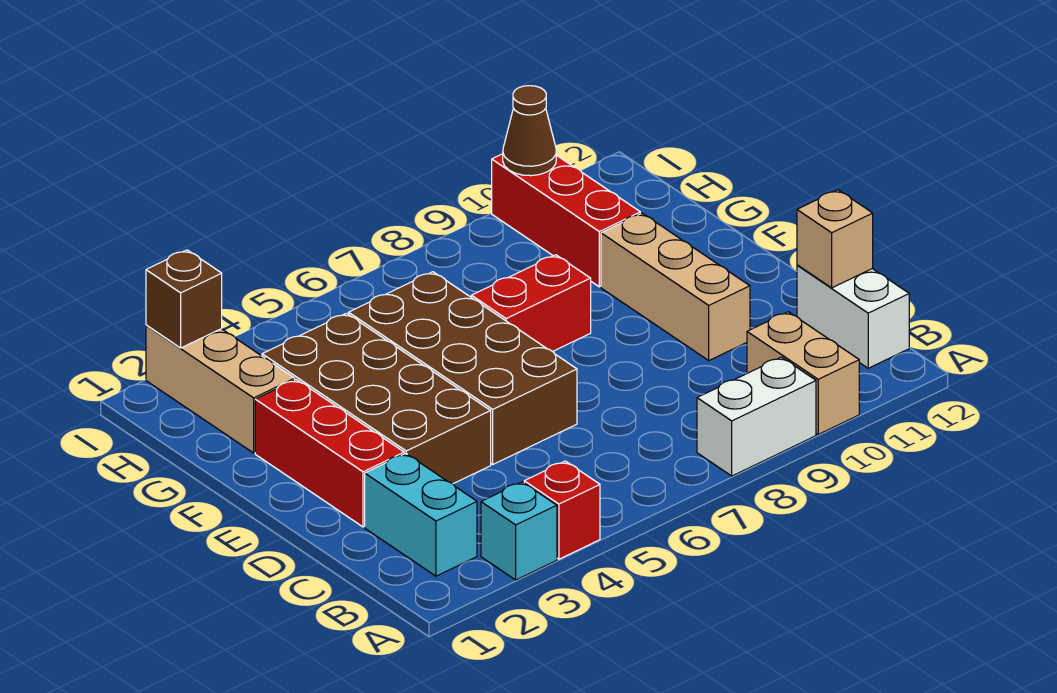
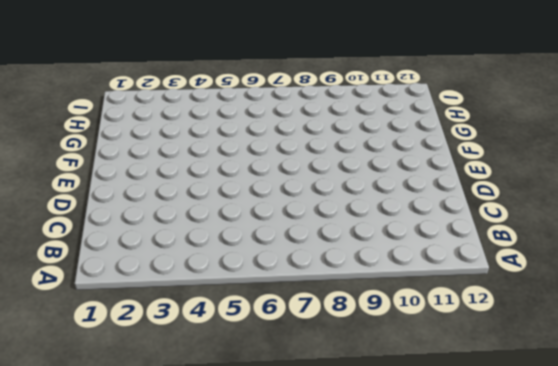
none -> cyan brick A3 level 1
none -> red brick A4 level 1
none -> white brick A8:A9 level 1

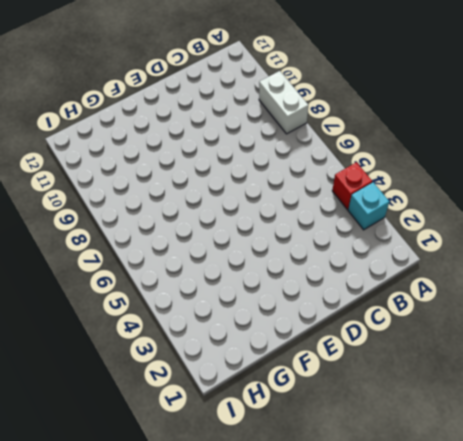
none -> tan brick A10:B10 level 1
none -> cyan brick B2:C2 level 1
none -> white brick B12:C12 level 1

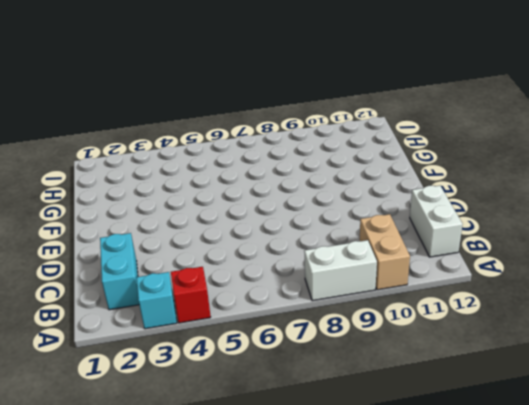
none -> red brick D2:F2 level 1
none -> brown brick D3:G4 level 1
none -> brown brick D5:G6 level 1

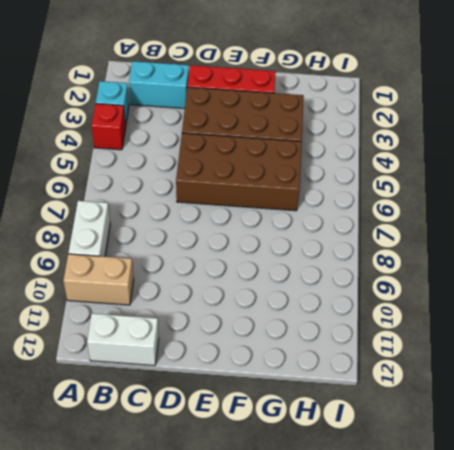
none -> tan brick D10:F10 level 1
none -> red brick F7:F8 level 1
none -> tan brick G2:I2 level 1

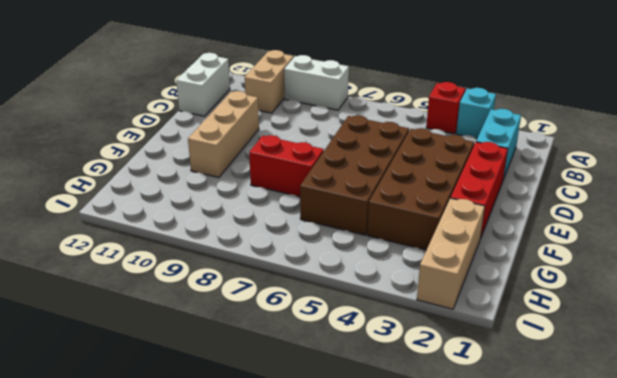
none -> red brick G10:I10 level 1
none -> tan brick C12 level 2
none -> brown brick I2 level 2

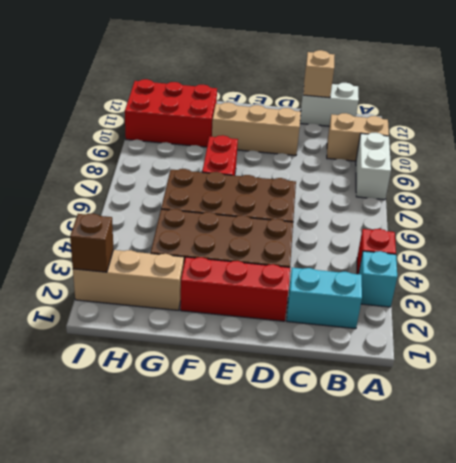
red brick G10:I11 level 1 -> red brick G10:I10 level 1
none -> brown cone I10 level 2

